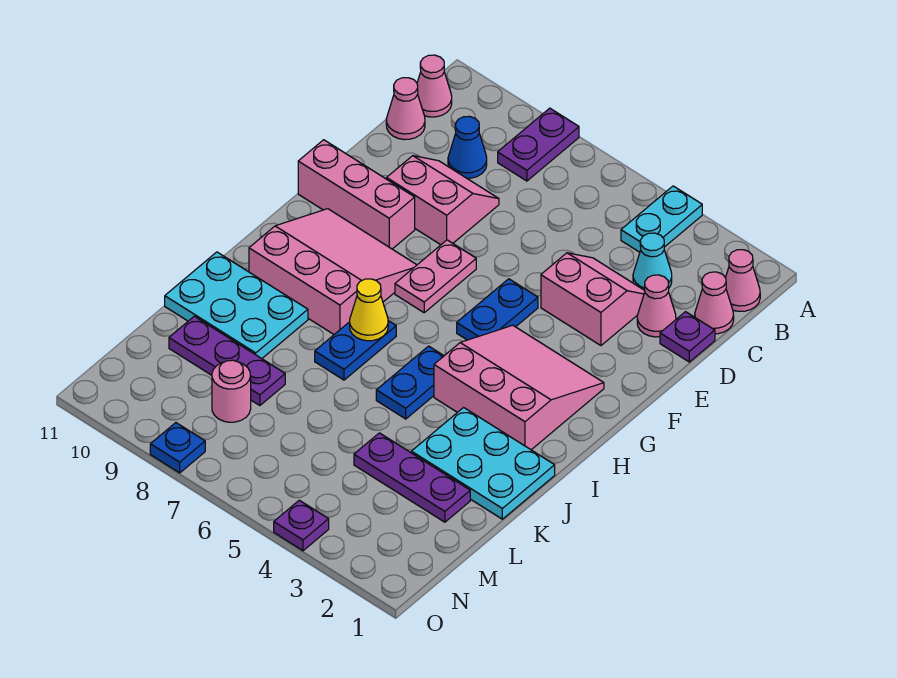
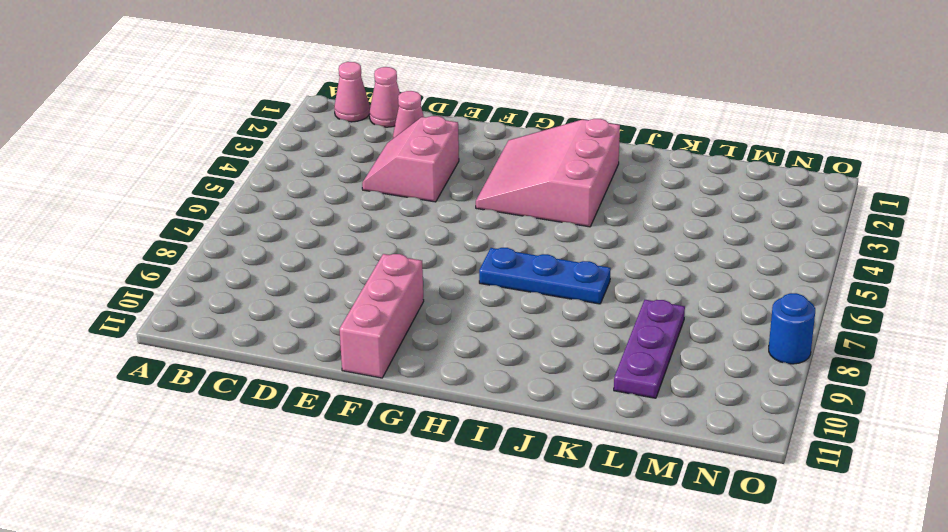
blue plate H7:J7 level 1 -> blue plate I7:J7 level 1
blue round brick O8 level 1 -> blue plate O8 level 1
none -> cyan plate A4:B4 level 1
none -> purple plate A8:B8 level 1
none -> pink cone B11 level 1

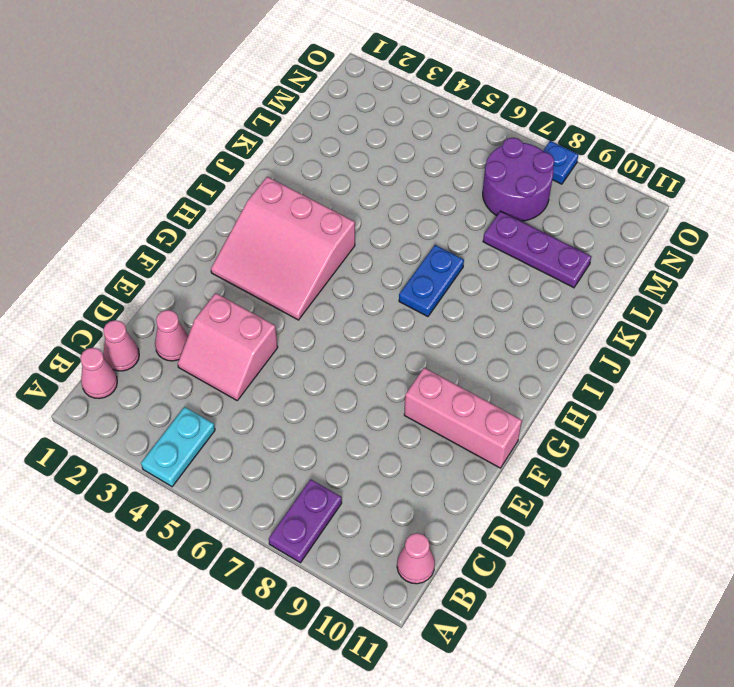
purple round brick M7:N8 level 1 -> pink round brick M8 level 1
none -> cyan cone C3 level 1
none -> blue cone C9 level 1
none -> pink cone C11 level 1

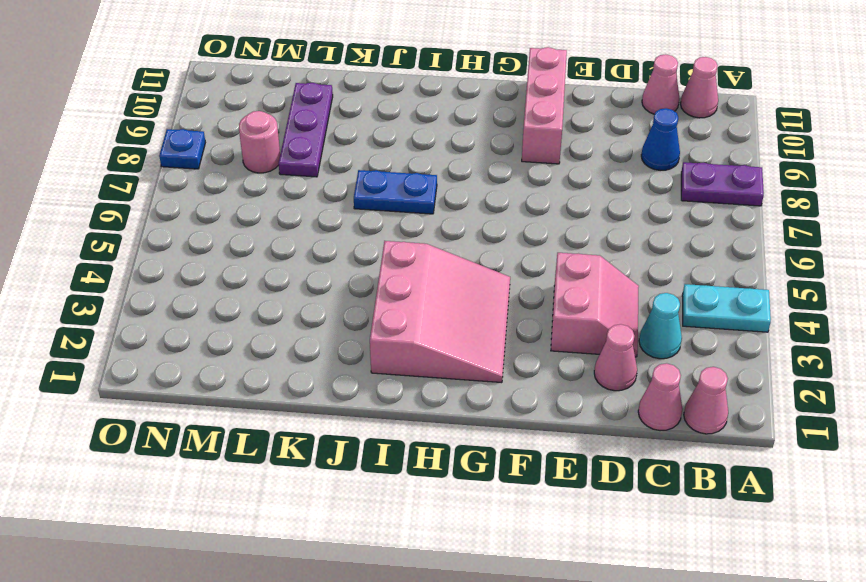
none -> purple plate D1 level 1
none -> pink slope D8:E9 level 1 top E
none -> blue plate F5:G5 level 1

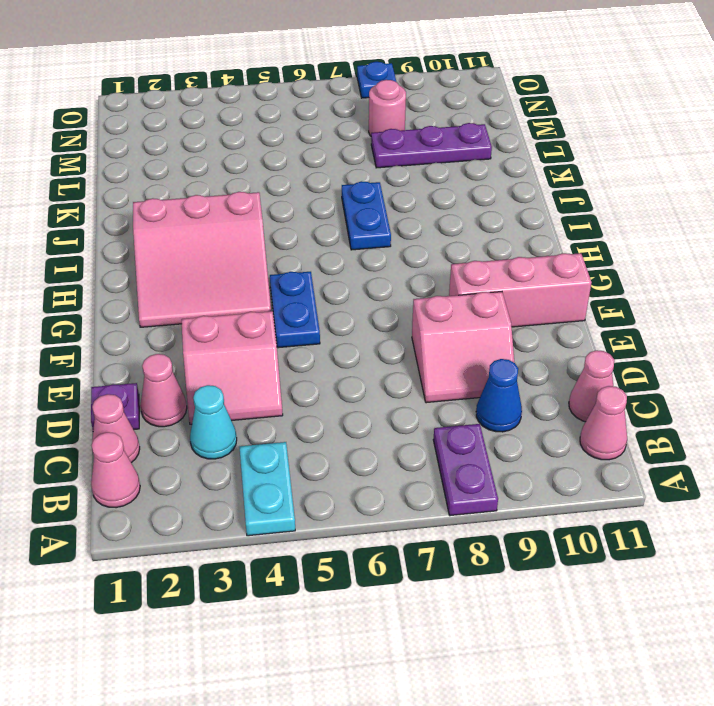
none -> pink plate F7:G7 level 1
none -> pink slope G8:I10 level 1 top I
none -> blue plate I5:J5 level 1

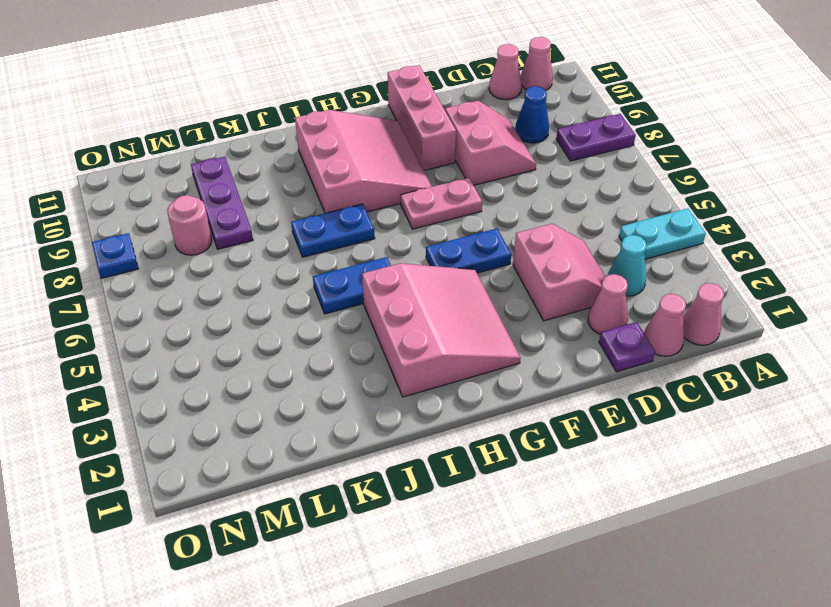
none -> cyan plate J1:K3 level 1
none -> cyan plate J9:K11 level 1
none -> purple plate L2:L4 level 1

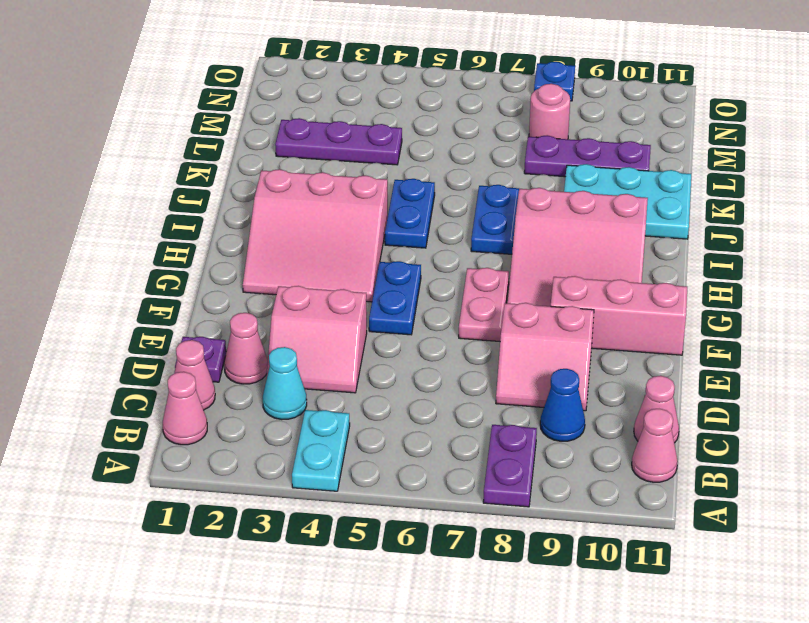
none -> cyan plate J1:K3 level 1
none -> purple plate O4 level 1
none -> yellow cone I7 level 2

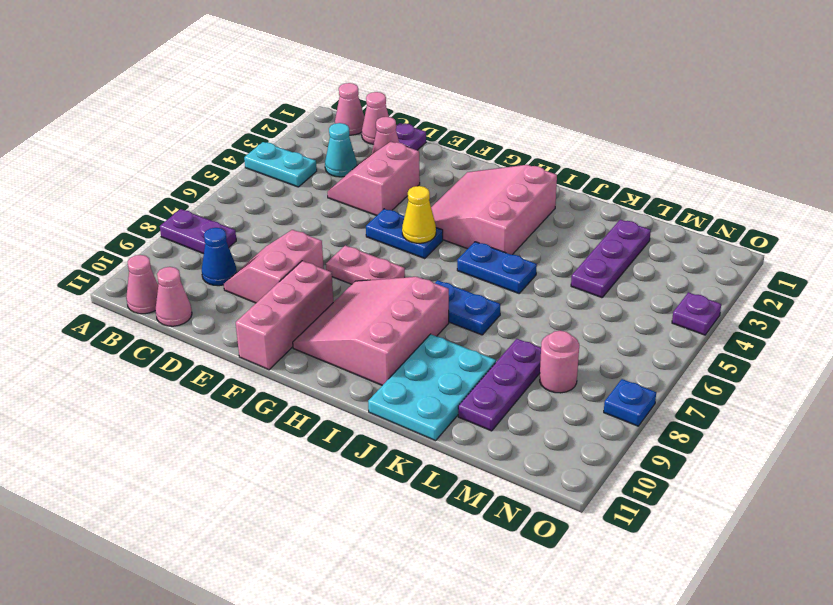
yellow cone G5 level 2 -> yellow cone I7 level 2
none -> cyan plate J1:K3 level 1

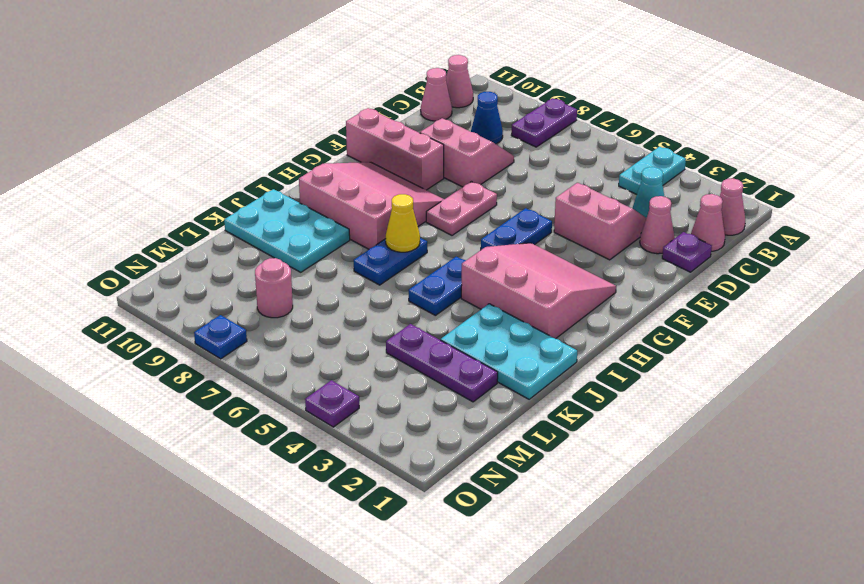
none -> purple plate L8:L10 level 1

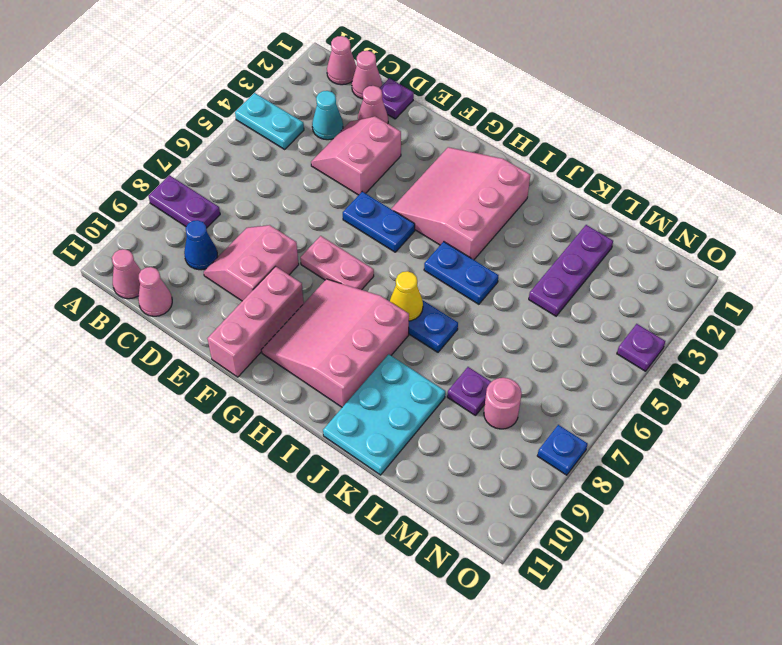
purple plate L8 level 1 -> purple plate L8:L10 level 1
none -> cyan plate J1:K3 level 1

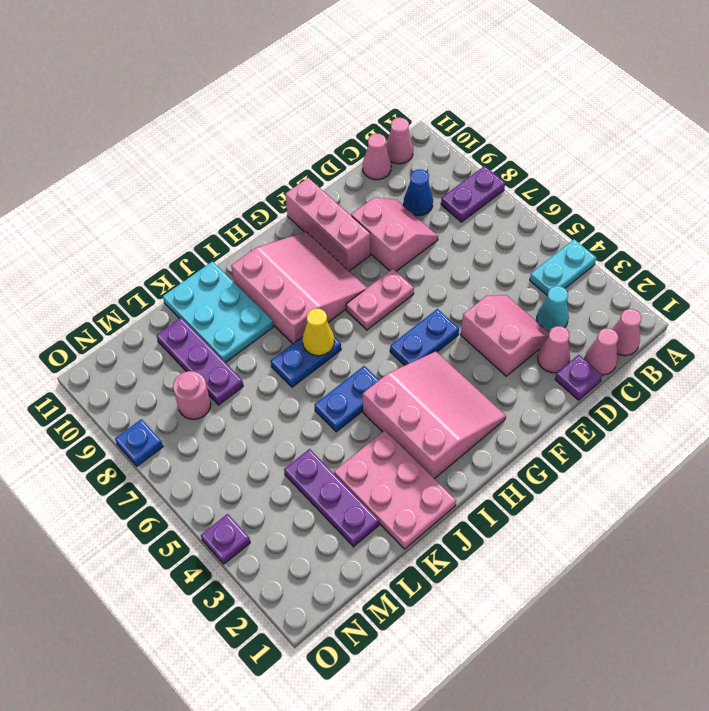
pink plate J1:K3 level 1 -> cyan plate J1:K3 level 1

